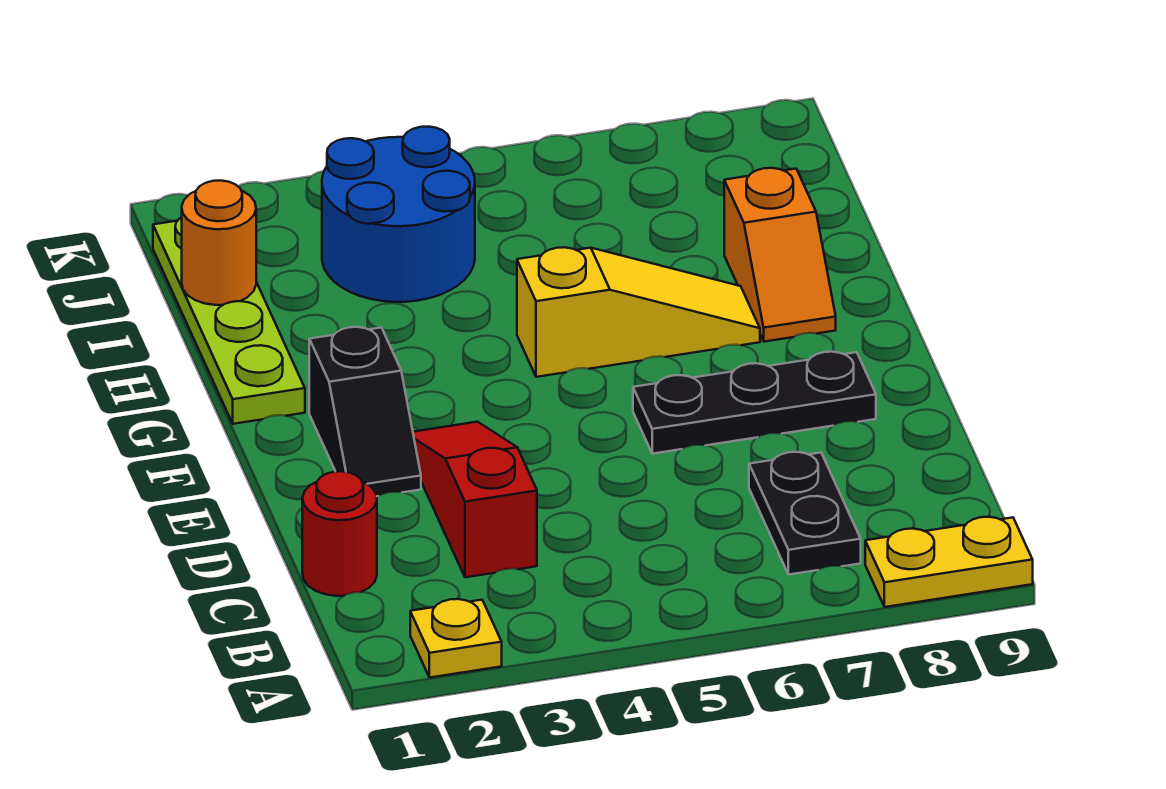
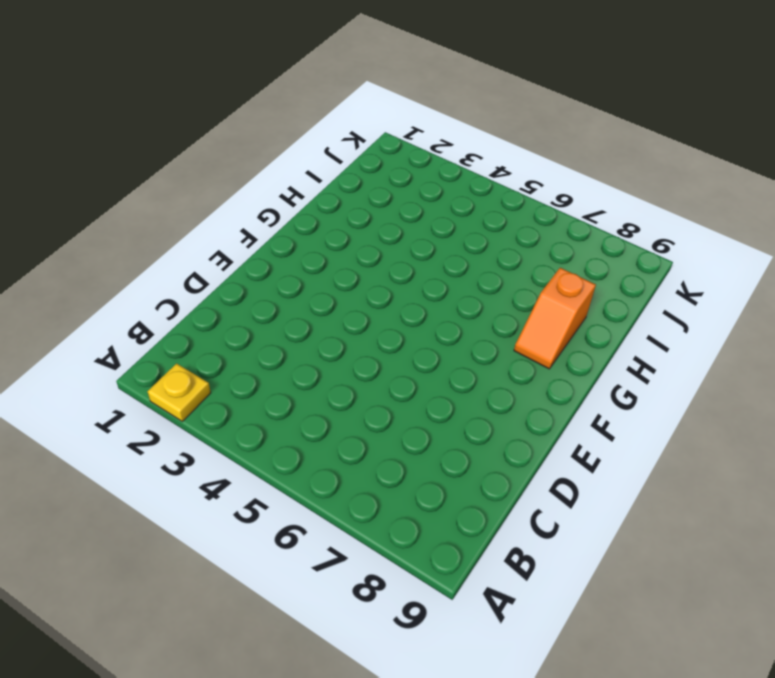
none -> yellow plate A8:A9 level 1
none -> black plate B7:C7 level 1
none -> red round brick C1 level 1

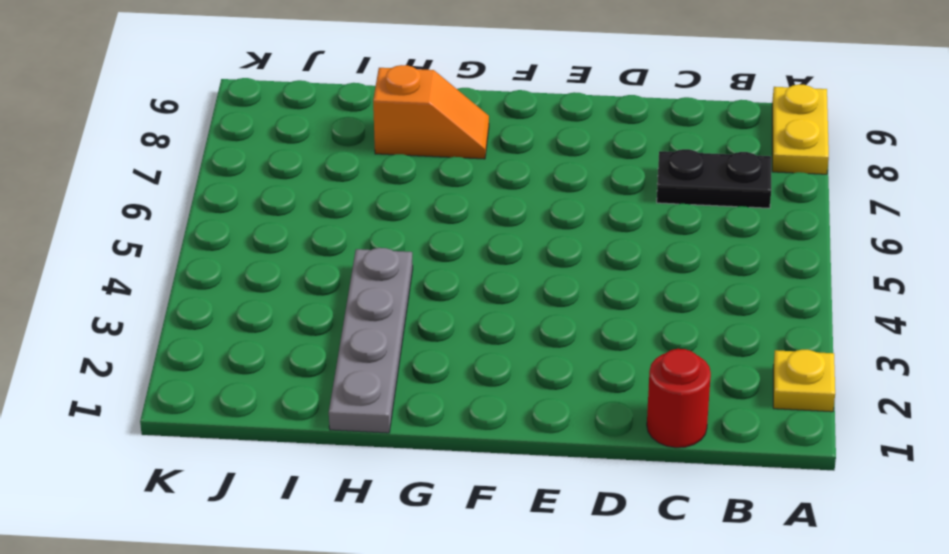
grey plate H1:H4 level 1 -> lime plate G1:J1 level 1
none -> red slope C3:E3 level 1 top C
none -> black slope E2:F2 level 1 top F
none -> black plate E6:E8 level 1

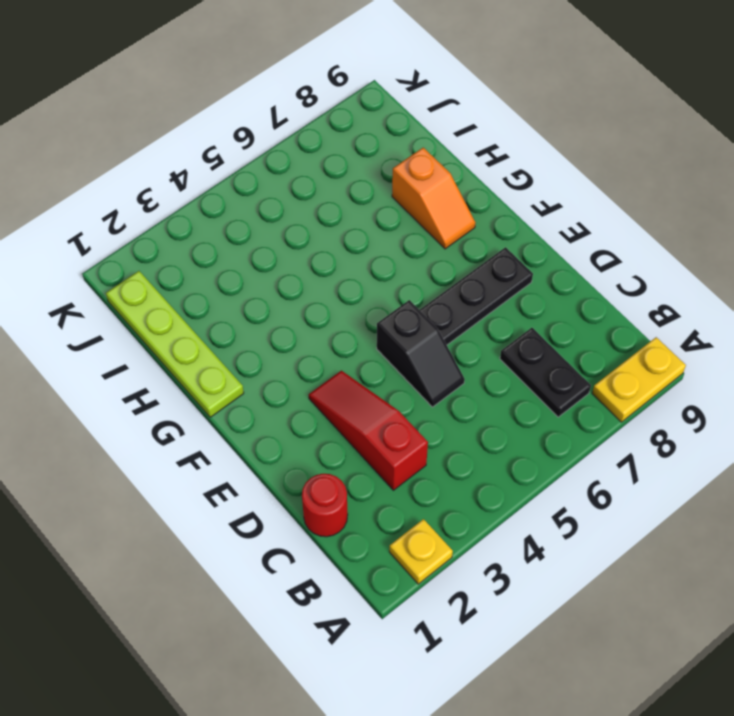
black slope D5:E5 level 1 top E -> black slope E2:F2 level 1 top F
none -> yellow slope G5:G7 level 1 top 5
none -> blue round brick I3:J4 level 1
none -> orange round brick I1 level 2

